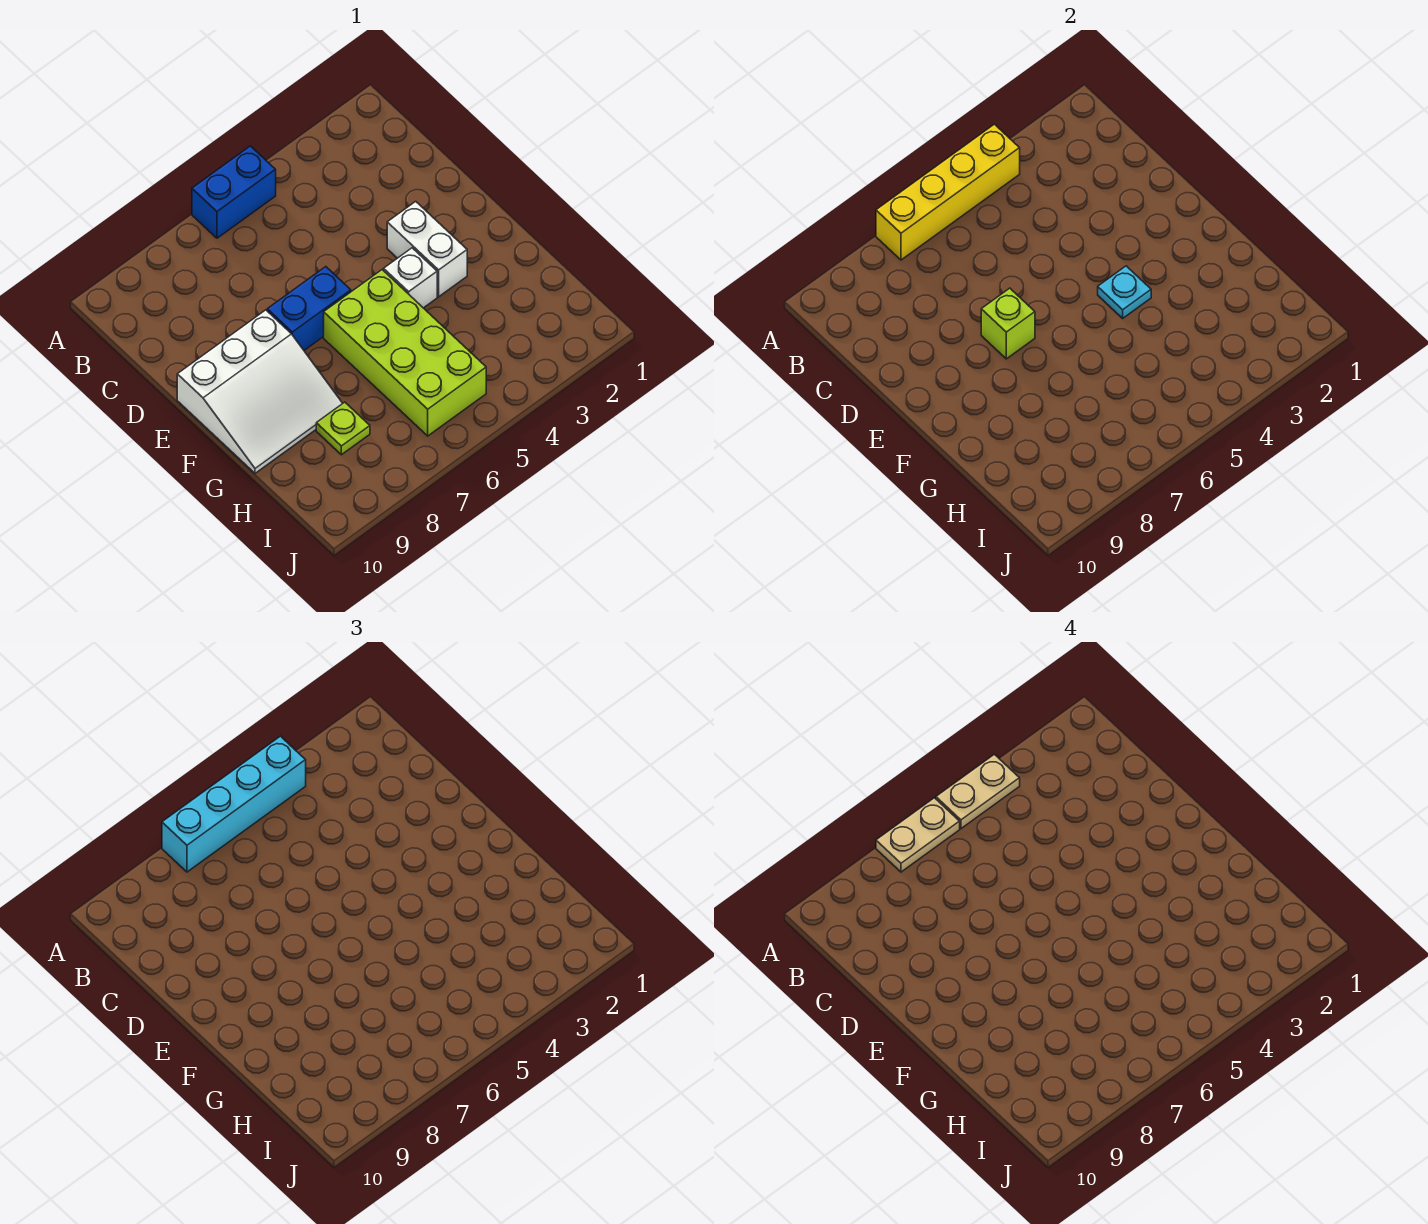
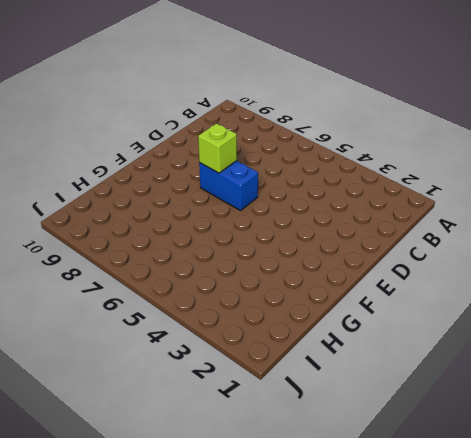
none -> blue brick A5:A6 level 1
none -> white brick E3:F3 level 1
none -> white slope E8:G10 level 1 top E

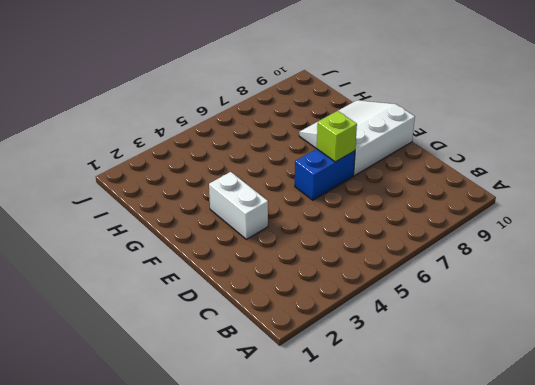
none -> blue brick A5:A6 level 1
none -> white brick F4 level 1
none -> lime brick F5:I6 level 1

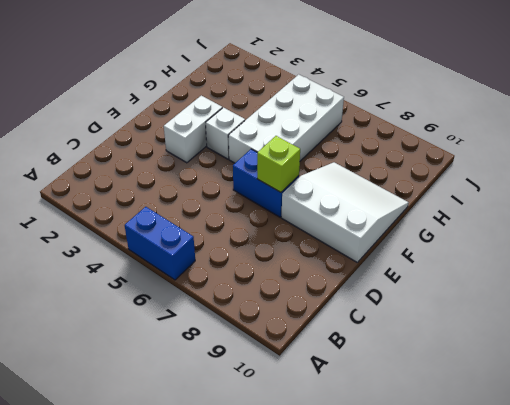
white brick F5:I6 level 1 -> lime brick F5:I6 level 1
none -> lime plate H8 level 1
none -> yellow brick A4:A7 level 2
none -> cyan plate F4 level 2

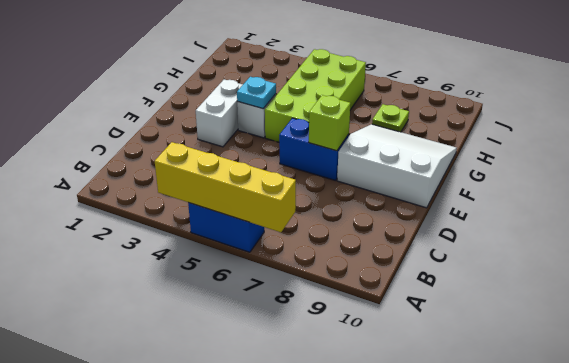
none -> cyan brick A4:A7 level 3
none -> tan plate A4:A5 level 4
none -> tan plate A6:A7 level 4

